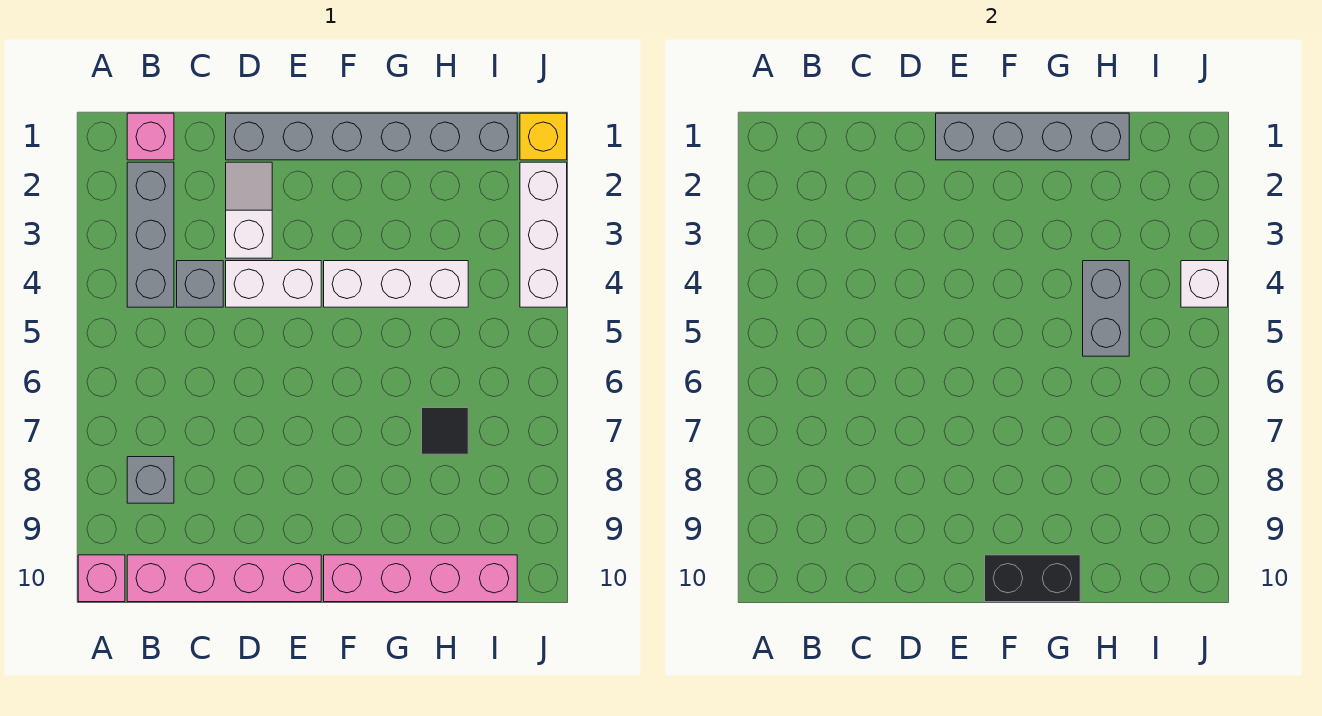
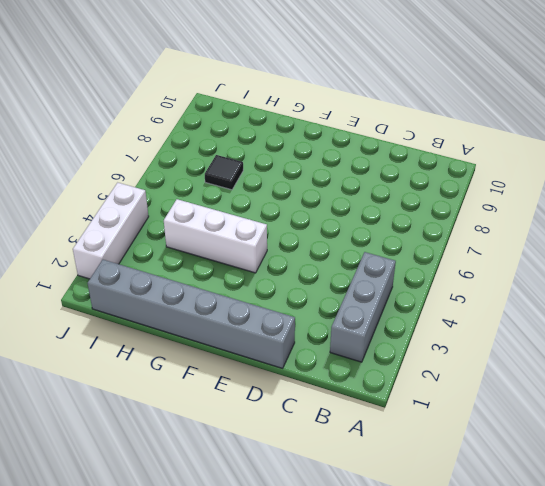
none -> pink brick A10 level 1
none -> pink brick B1 level 1
none -> grey brick B8 level 1

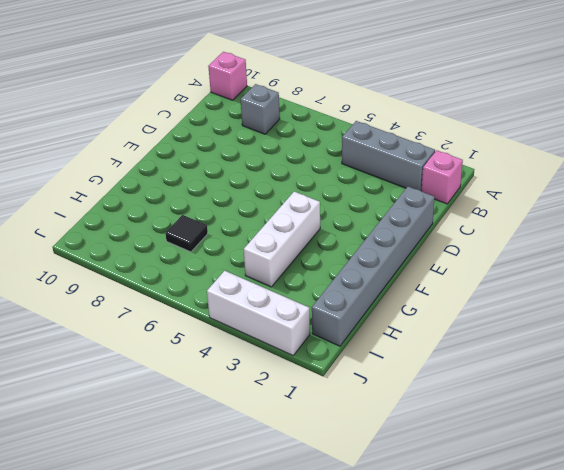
none -> pink brick B10:E10 level 1
none -> grey brick C4 level 1
none -> white slope D2:D3 level 1 top 3

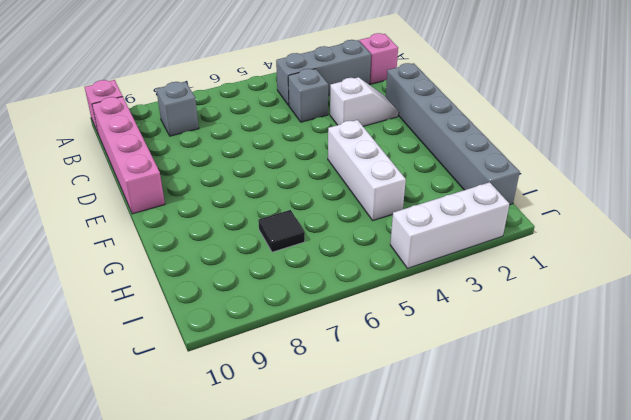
none -> white brick D4:E4 level 1
none -> pink brick F10:I10 level 1
none -> yellow brick J1 level 1

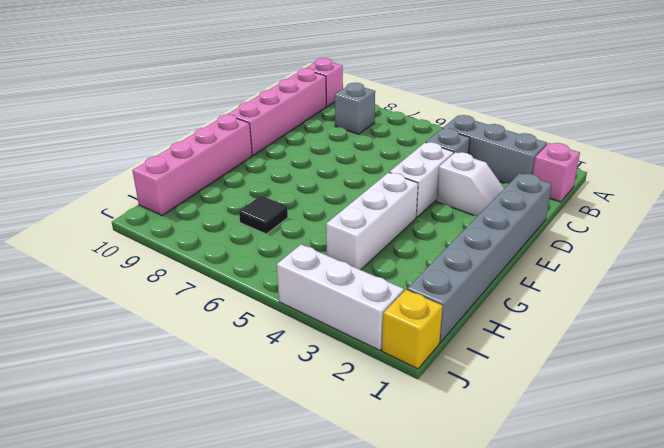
none -> grey brick E1:H1 level 2
none -> black brick F10:G10 level 2
none -> grey brick H4:H5 level 2

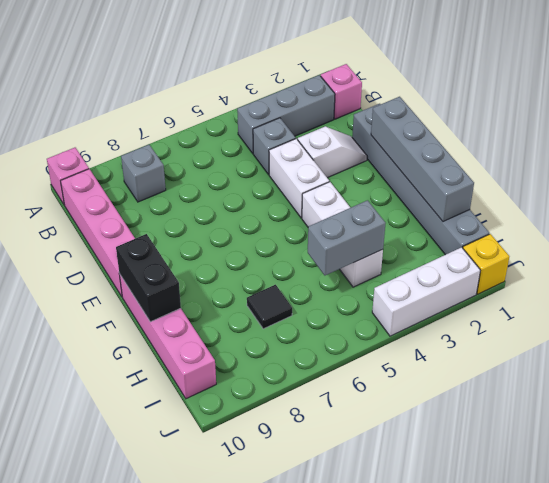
none -> white brick J4 level 2

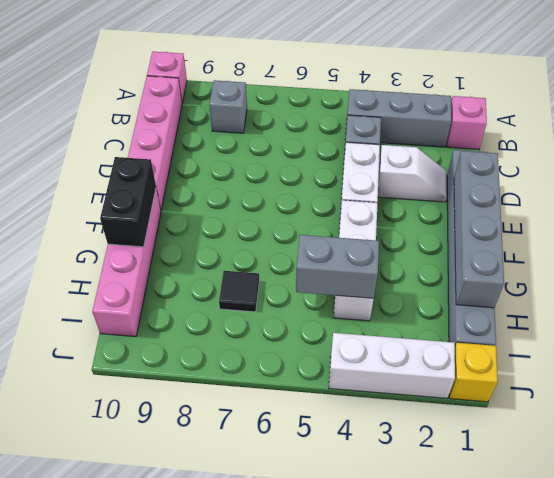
none -> white brick J4 level 2

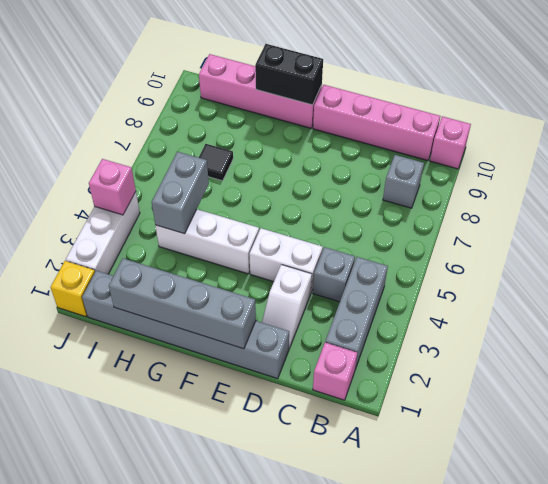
pink brick J4 level 2 -> white brick J4 level 2

